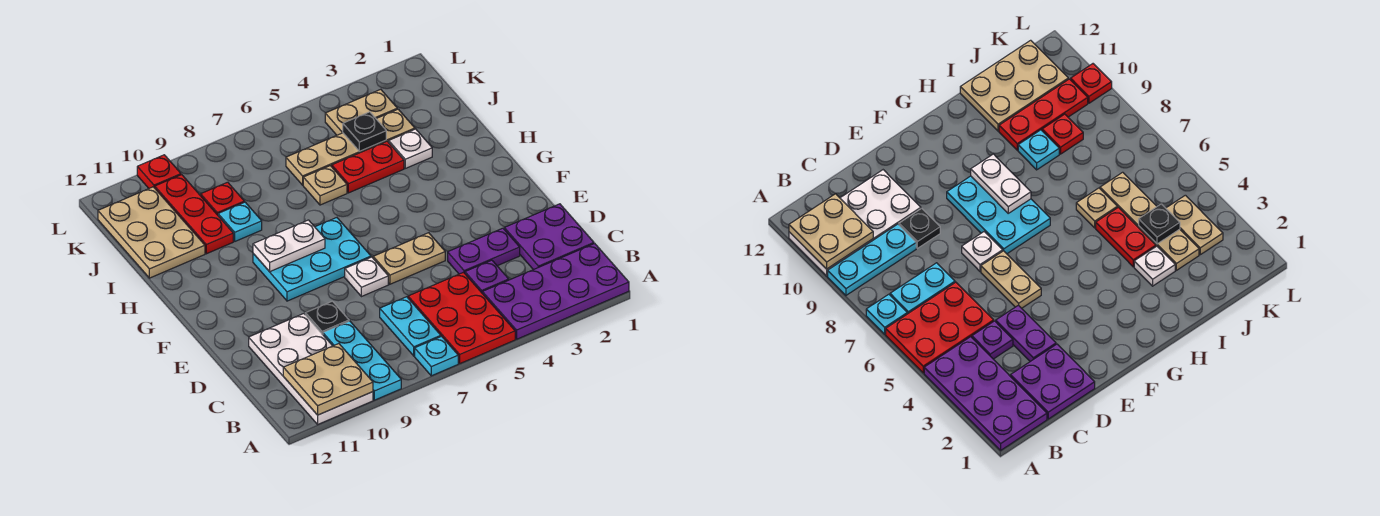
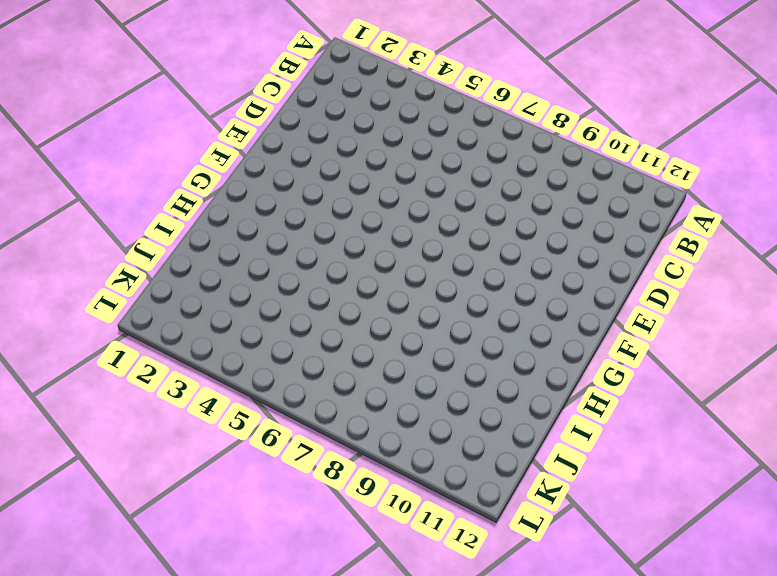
none -> purple plate A1:B4 level 1
none -> red plate A5:C6 level 1
none -> cyan plate A7 level 1

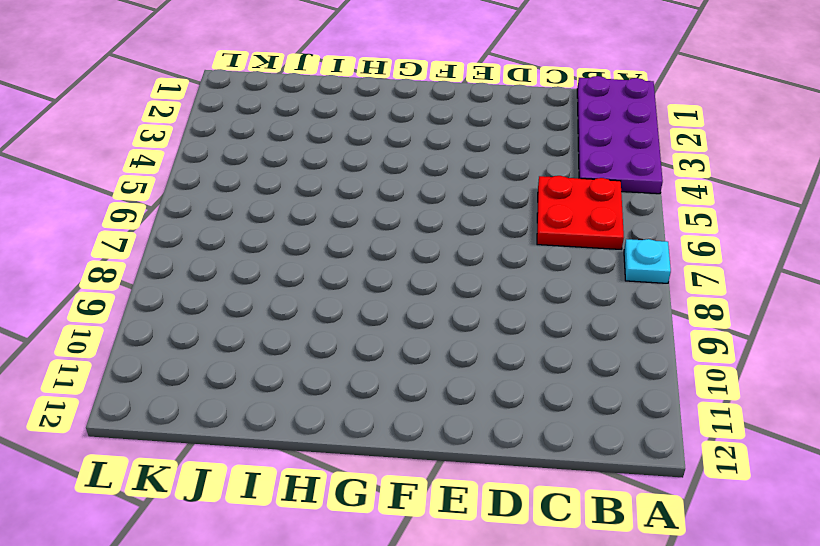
red plate B5:C6 level 1 -> red plate A5:C6 level 1
none -> cyan plate A9:C9 level 1
none -> white plate A10:D11 level 1
none -> cyan plate B7:C7 level 1

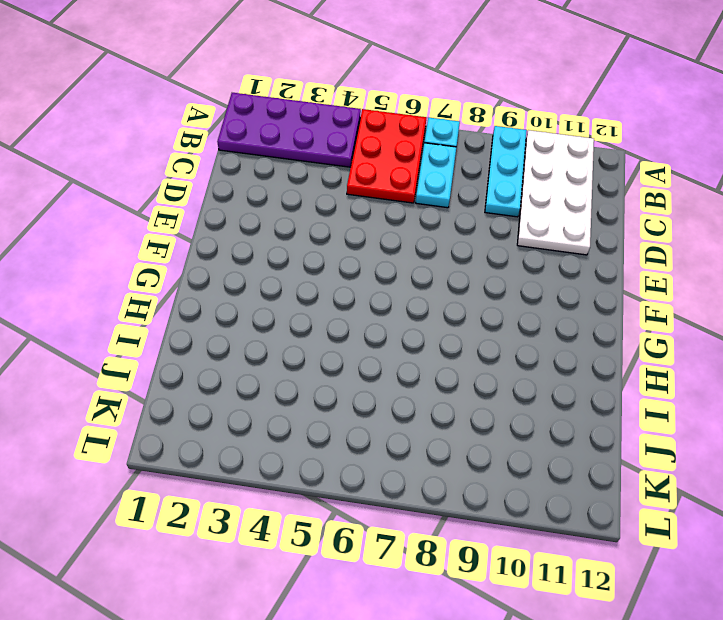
none -> purple plate C1:D2 level 1
none -> purple plate C4 level 1
none -> purple plate D3:D4 level 1

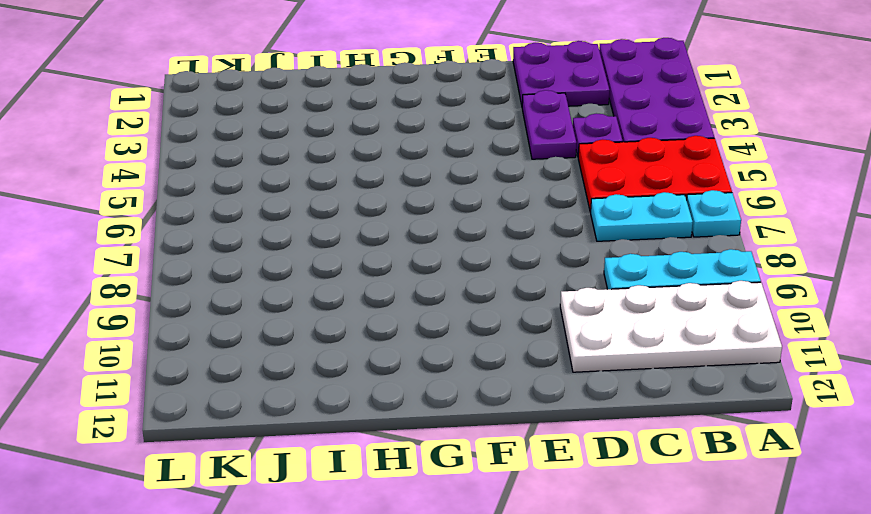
none -> black plate D9 level 1
none -> tan plate E5:E6 level 1
none -> white plate E7 level 1

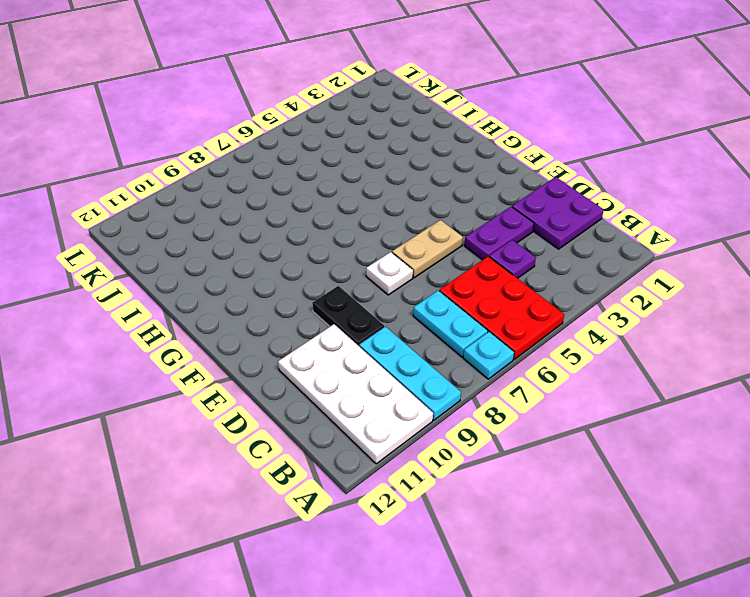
black plate D9:E9 level 1 -> black plate D9 level 1
none -> purple plate A1:B4 level 1
none -> cyan plate F7:G9 level 1
none -> white plate I3 level 1

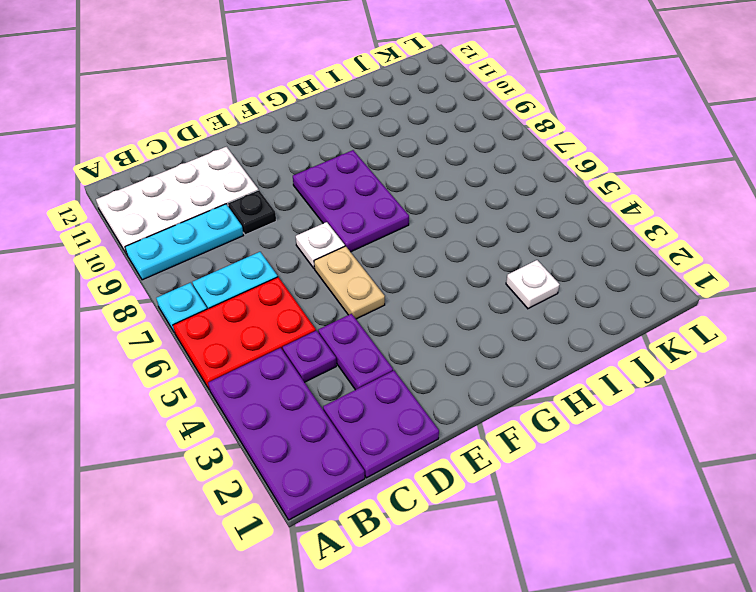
purple plate F7:G9 level 1 -> cyan plate F7:G9 level 1
none -> red plate I4:I5 level 1
none -> tan plate I6 level 1
none -> cyan plate I9 level 1

